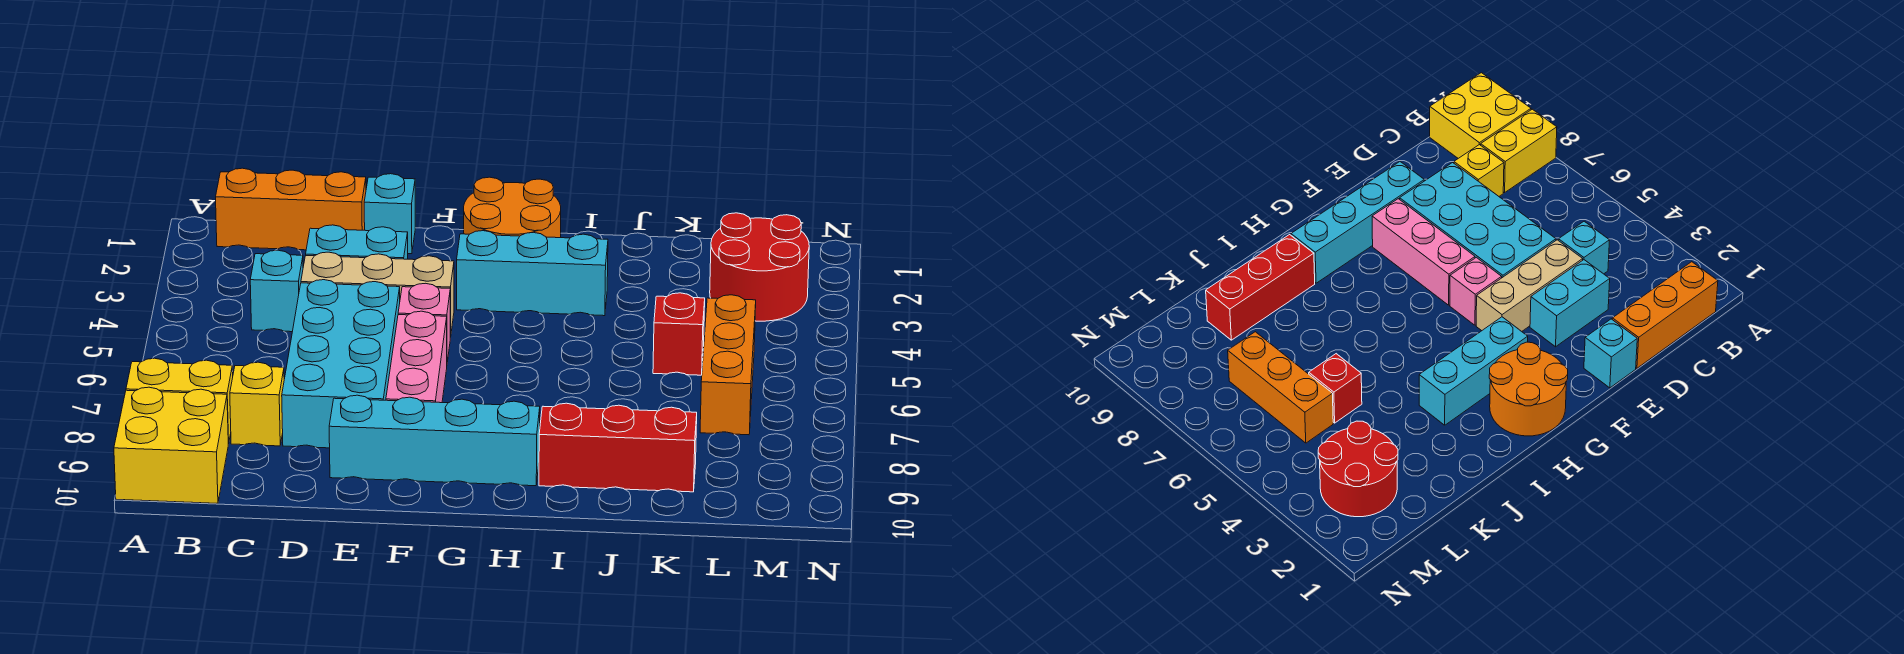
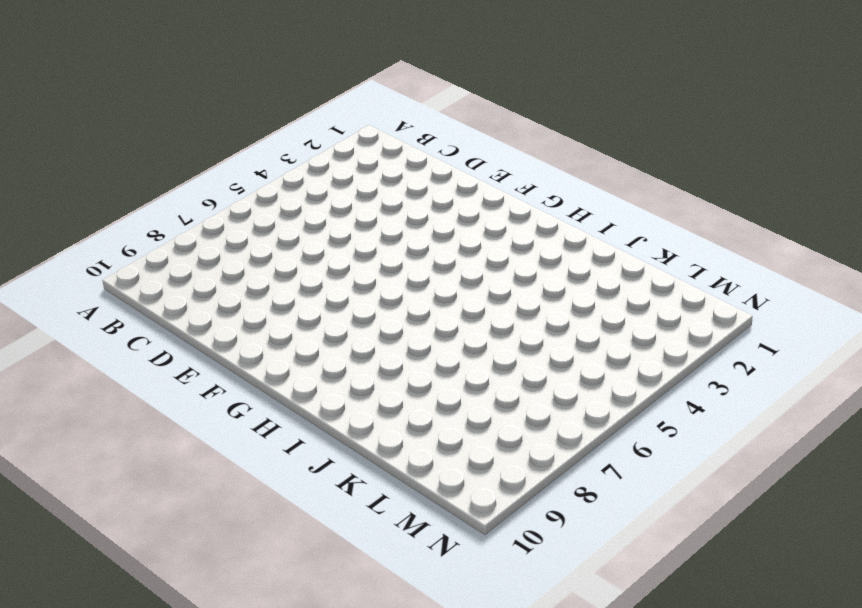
none -> yellow brick A8:B8 level 1
none -> yellow brick A9:B10 level 1
none -> orange brick B1:D1 level 1

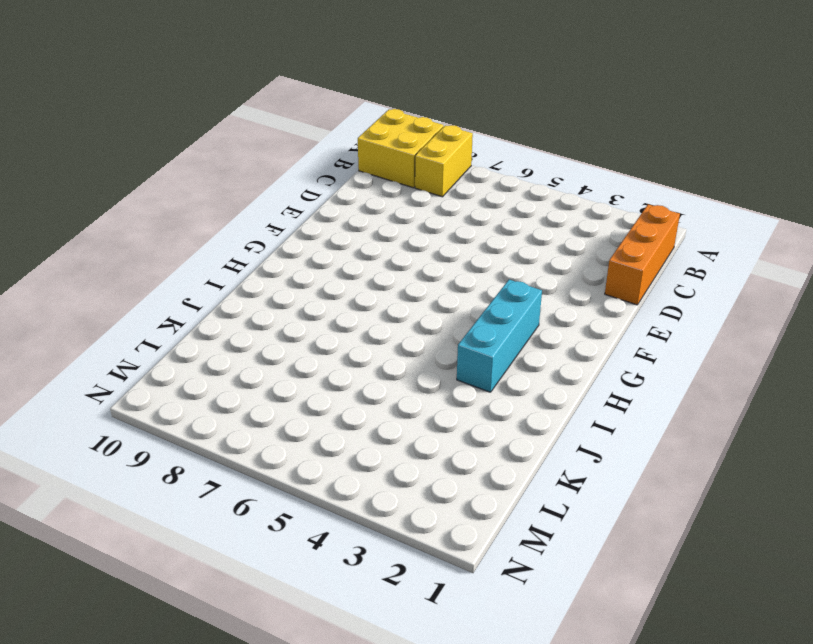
none -> cyan brick C4 level 1
none -> yellow brick C8 level 1
none -> cyan brick D3:E3 level 1

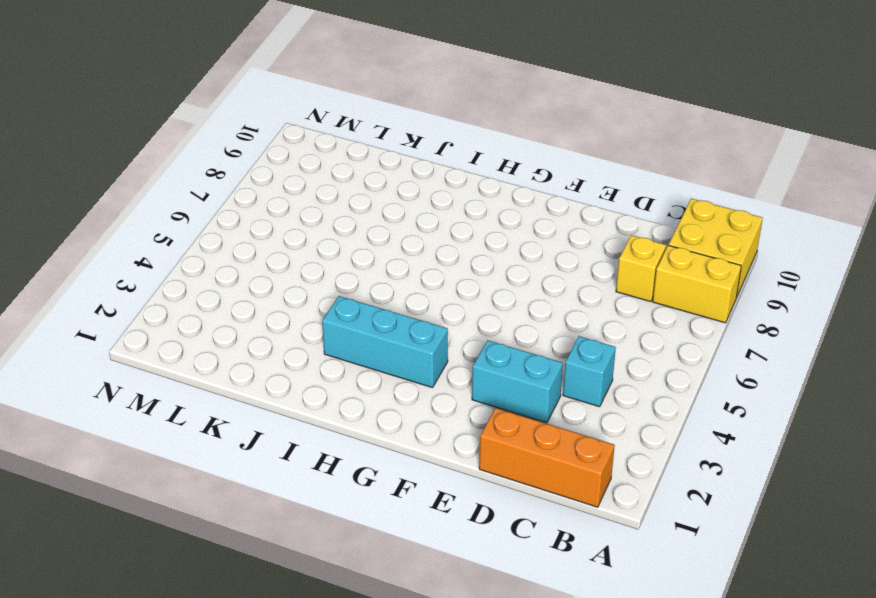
none -> tan brick D4:F4 level 1
none -> cyan brick D5:E8 level 1
none -> cyan brick E1 level 1

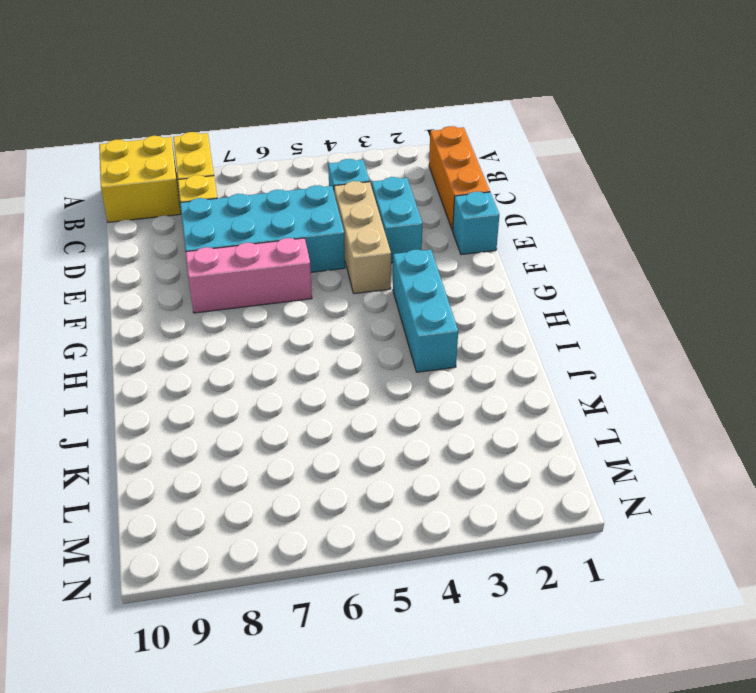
none -> cyan brick E9:H9 level 1
none -> pink brick F5 level 1
none -> orange round brick G1:H2 level 1

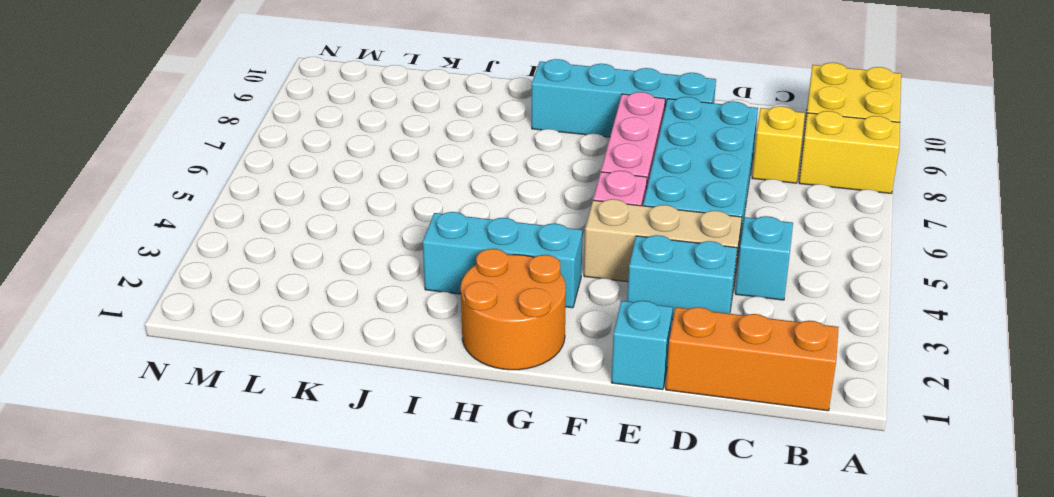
none -> red brick I9:K9 level 1
none -> red brick K5 level 1
none -> red round brick L2:M3 level 1

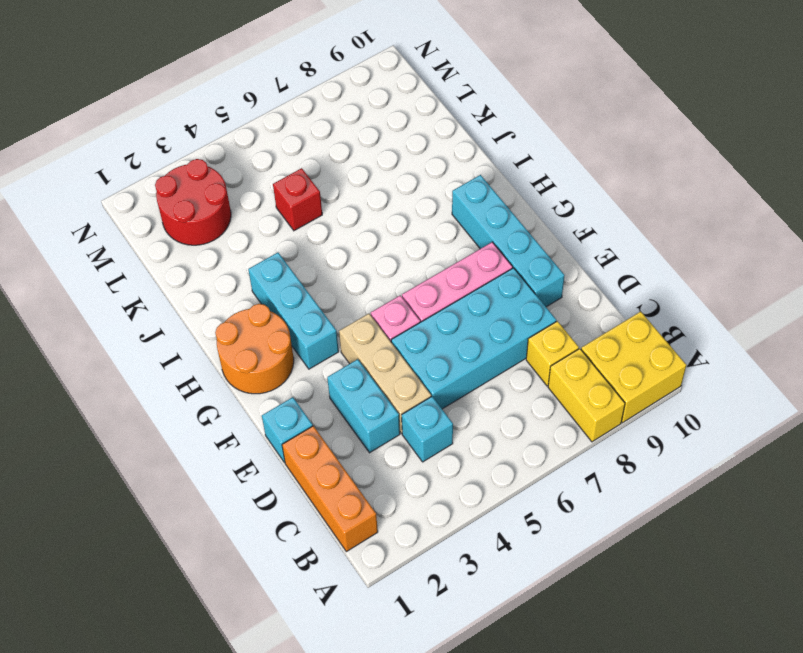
none -> red brick I9:K9 level 1
none -> orange brick L5:L7 level 1

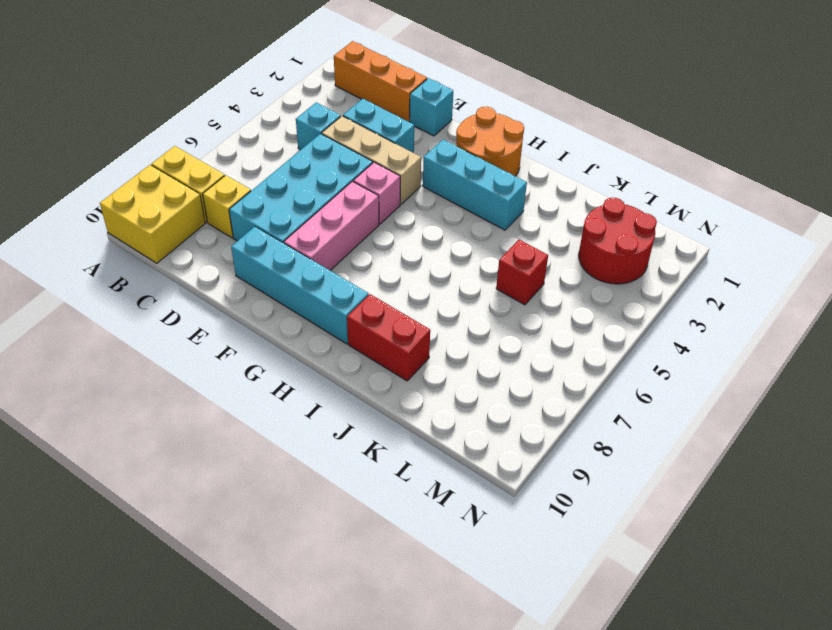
red brick I9:J9 level 1 -> red brick I9:K9 level 1
none -> orange brick L5:L7 level 1

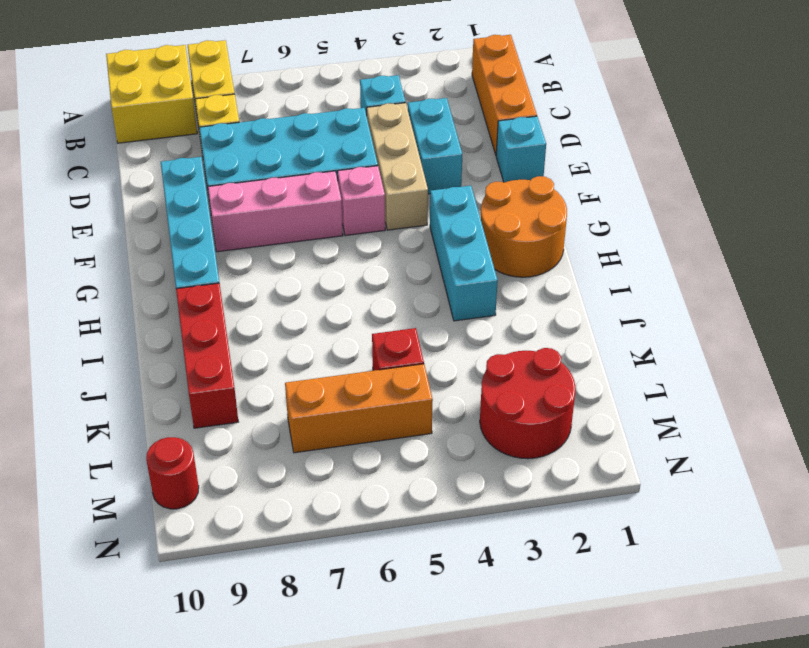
red round brick M10 level 1 -> none

